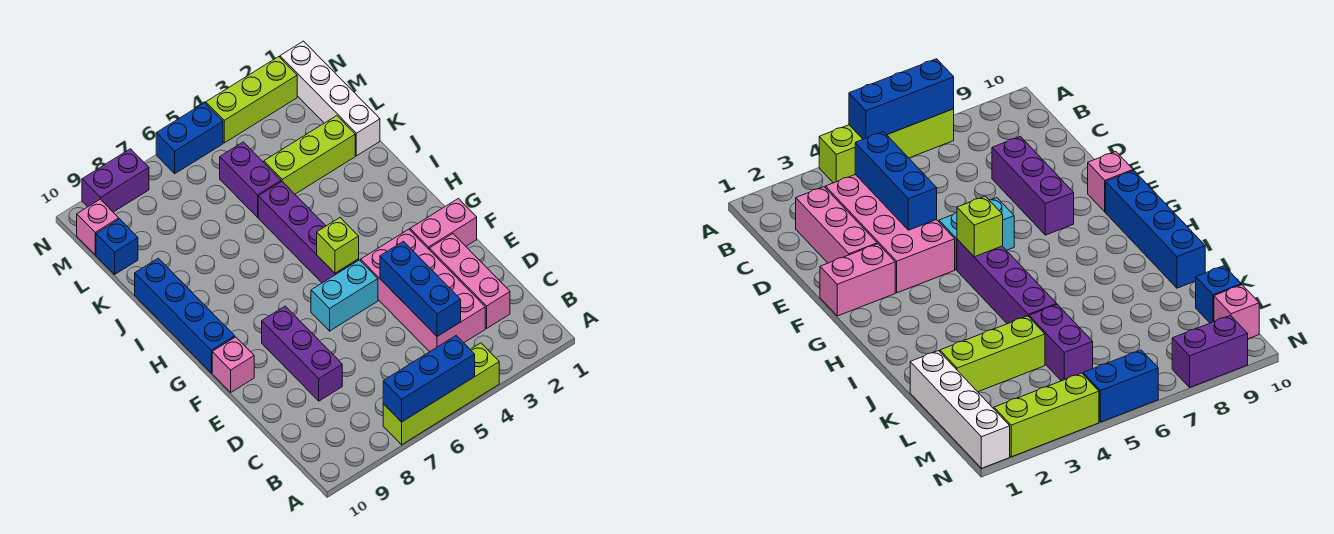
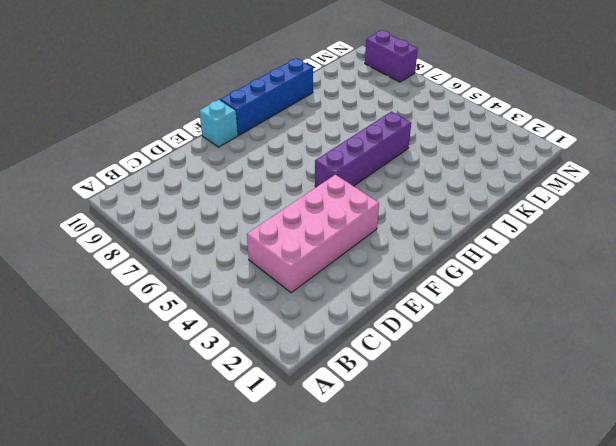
cyan brick F10 level 1 -> pink brick F10 level 1
none -> lime brick A4:A7 level 1
none -> pink brick C2:E2 level 1
none -> purple brick D8:F8 level 1

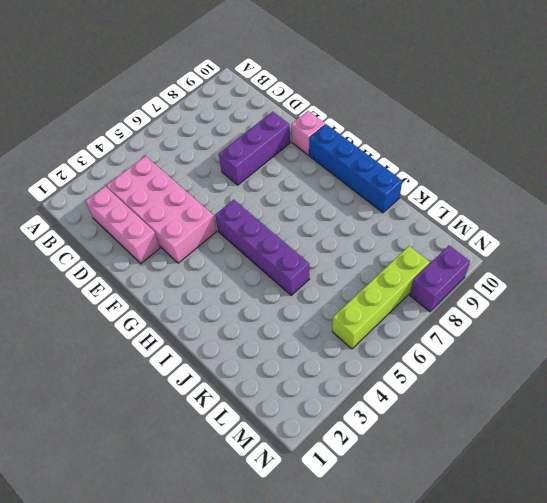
purple brick E7:E9 level 1 -> purple brick D8:F8 level 1
lime brick M5:M8 level 1 -> lime brick A4:A7 level 1
none -> pink brick F1:F2 level 1
none -> cyan brick F5:F6 level 1
none -> white brick K1:N1 level 1

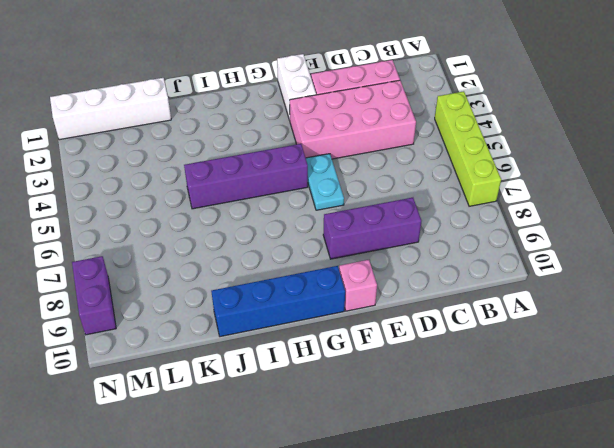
white brick F1:F2 level 1 -> pink brick F1:F2 level 1
cyan plate F5:F6 level 1 -> cyan brick F5:F6 level 1
none -> lime brick K2:K4 level 1
none -> purple brick K5:L5 level 1
none -> blue brick L10 level 1

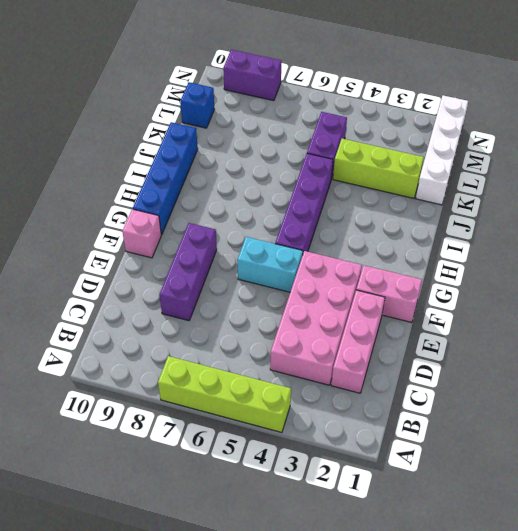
none -> pink brick M10 level 1
none -> lime brick N2:N4 level 1
none -> blue brick N5:N6 level 1

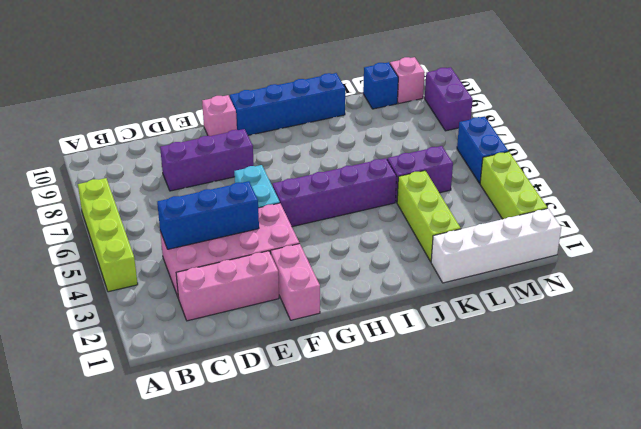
none -> blue brick A5:A7 level 2
none -> lime brick G5 level 2

